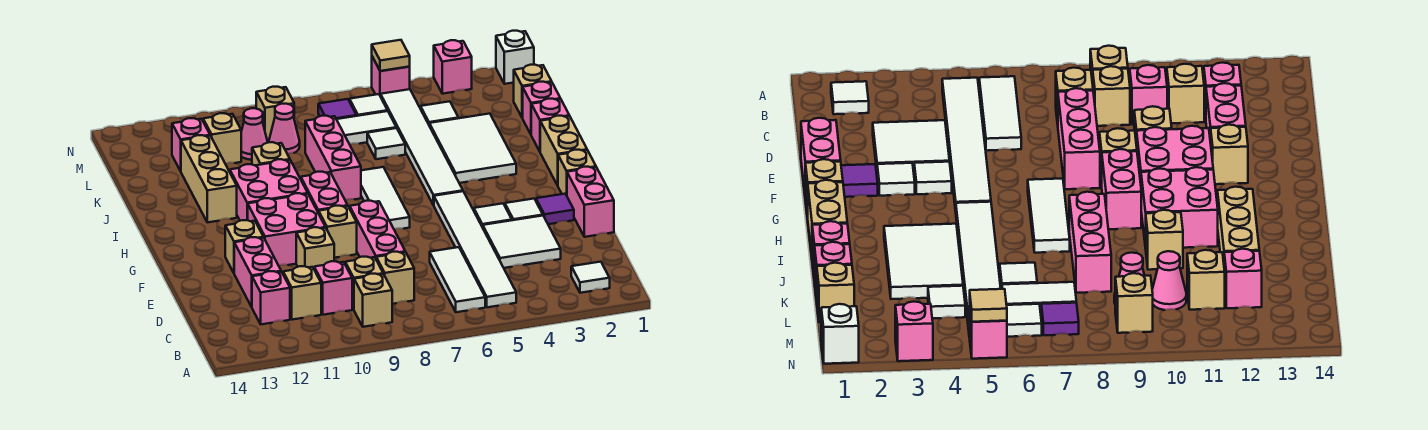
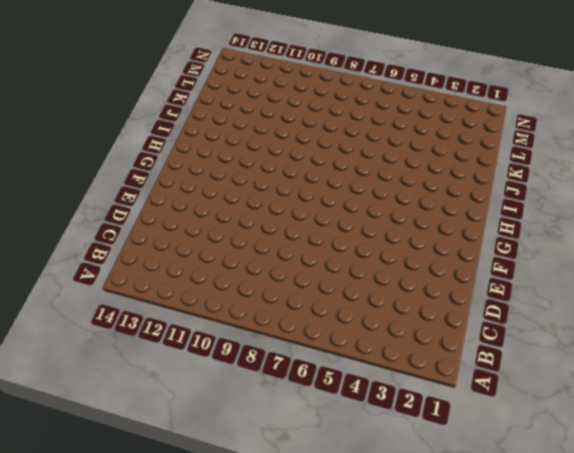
none -> white tile B2 level 1
none -> white tile B5:G5 level 1
none -> white tile B6:D6 level 1
none -> tan brick B9 level 1

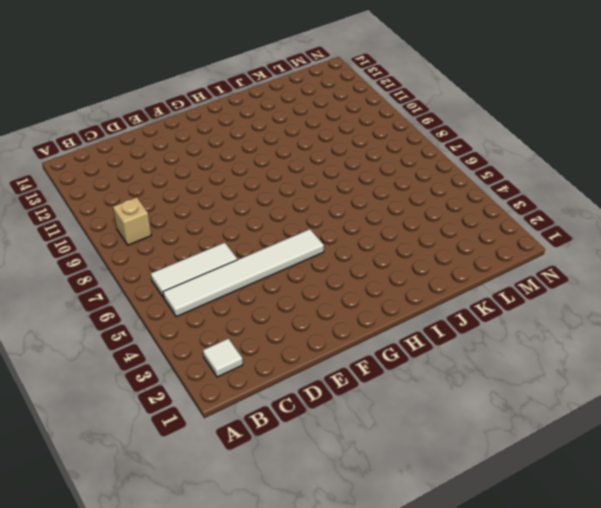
none -> tan brick C8 level 1
none -> tan brick C9 level 1
none -> pink brick C10 level 1
none -> tan brick C11 level 1

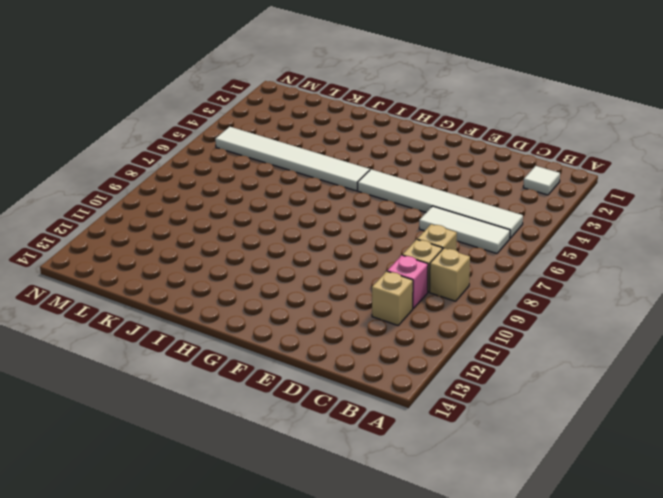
none -> pink brick C12 level 1
none -> white tile D3:E4 level 1
none -> pink brick D8:F8 level 1
none -> pink brick D12:E12 level 1

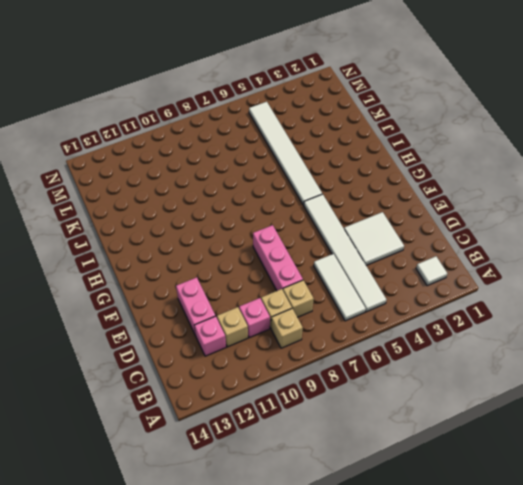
none -> pink brick E1:F1 level 1
none -> tan brick E10 level 1
none -> purple tile F2 level 1
none -> white tile F3 level 1

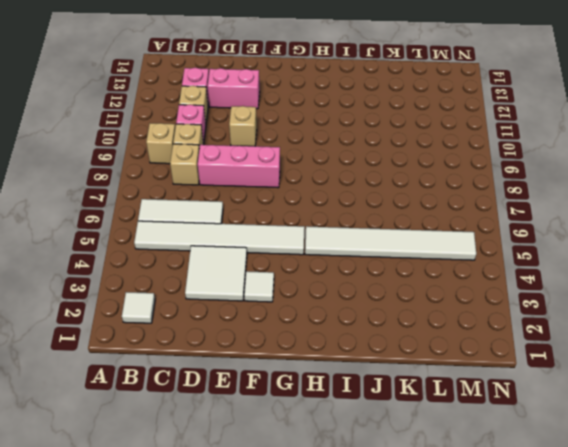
none -> pink brick E1:F1 level 1
none -> purple tile F2 level 1
none -> white tile F4 level 1
none -> tan brick F9 level 1

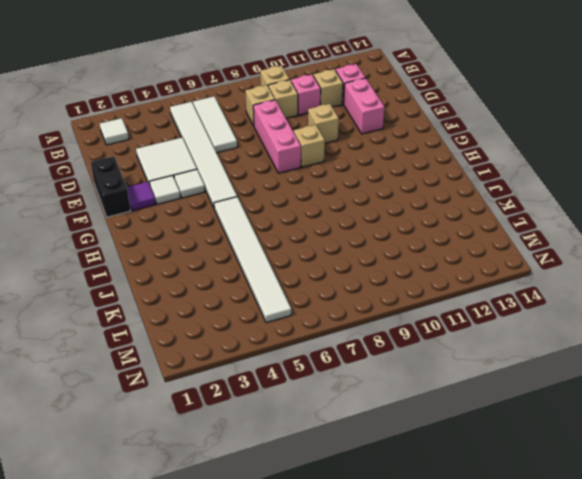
black brick E1:F1 level 1 -> pink brick E1:F1 level 1
none -> pink brick F10:G11 level 1
none -> tan brick F12 level 1
none -> tan brick G1 level 1
none -> white tile G7:I7 level 1

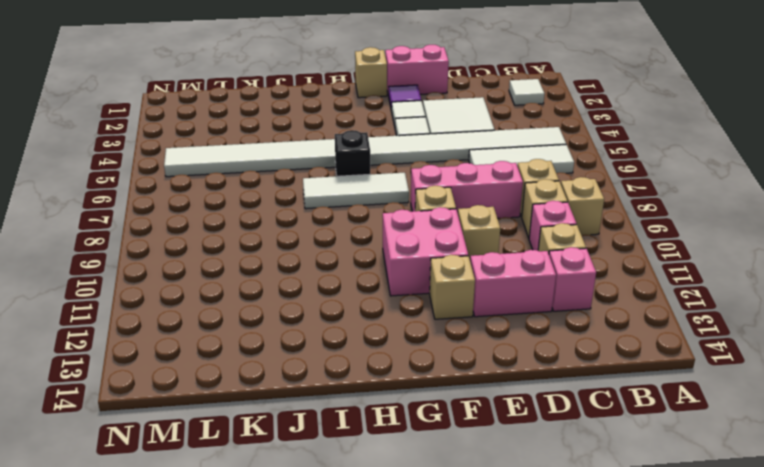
black brick H6 level 1 -> none
none -> pink brick G9:H9 level 1
none -> tan brick H1:I1 level 1
none -> pink brick H10:I11 level 1
none -> white tile I3:K4 level 1

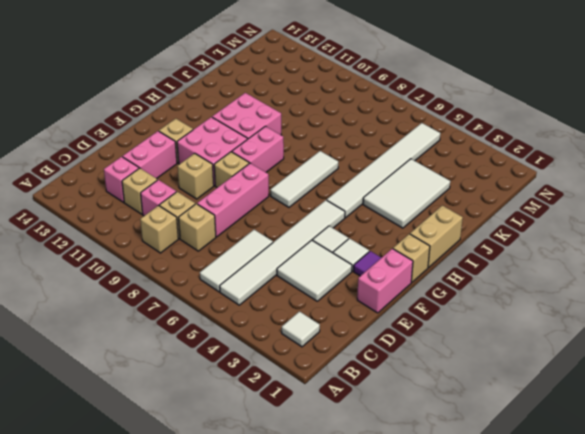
none -> pink brick I8:K8 level 1
none -> tan brick I12:K12 level 1
none -> pink brick J1 level 1
none -> tan brick J10 level 1

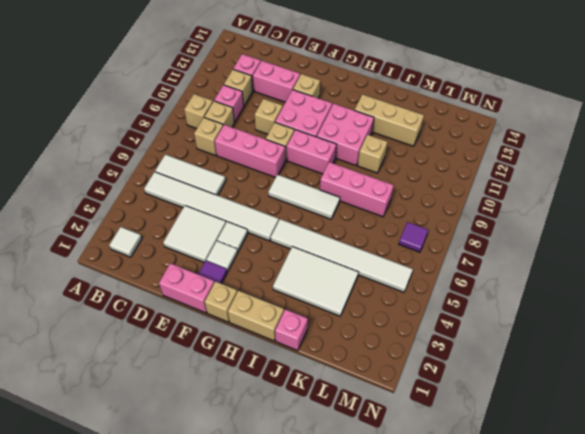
none -> pink brick K1 level 1
none -> white tile K6 level 1
none -> tan brick L1 level 1
none -> white tile L4 level 1

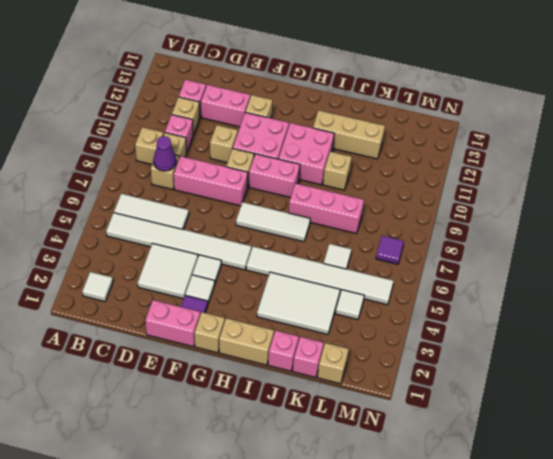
purple cone C8 level 2 -> none
none -> white tile L6:L7 level 1
none -> pink cone L9 level 1
none -> pink cone L10 level 1
none -> tan brick L11 level 1

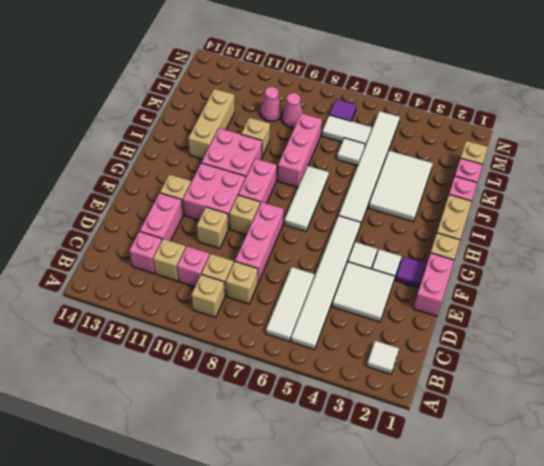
none -> white tile L4 level 1
none -> tan brick L11 level 1
none -> pink brick L12 level 1
none -> white tile M6 level 1

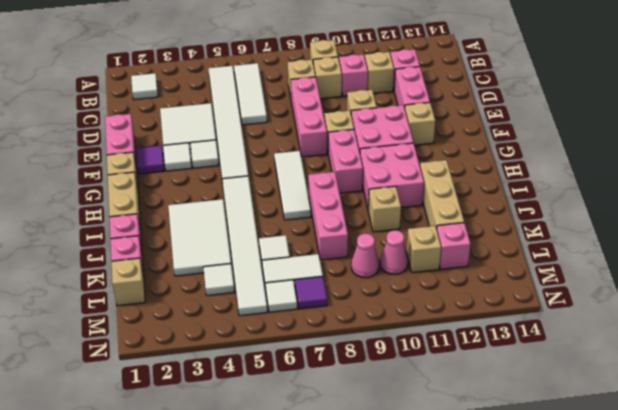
none -> tan brick M9 level 1
none -> white brick N1 level 1
none -> pink brick N3 level 1
none -> pink brick N5 level 1

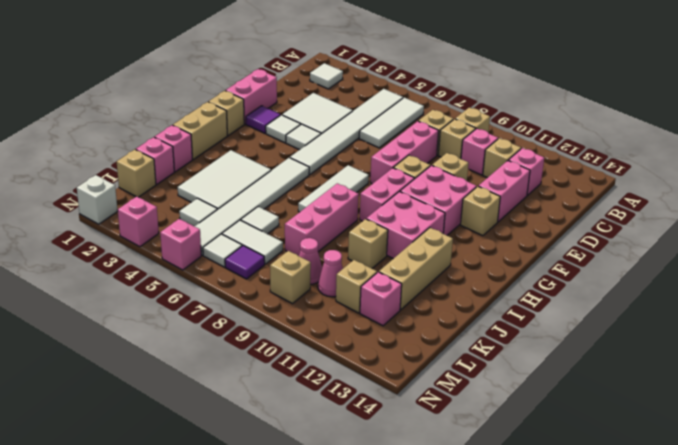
none -> tan tile N5 level 2

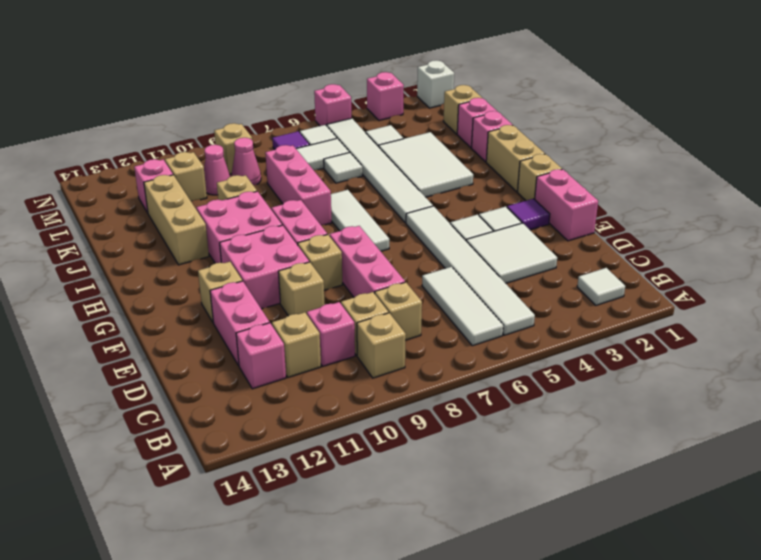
none -> tan tile N5 level 2

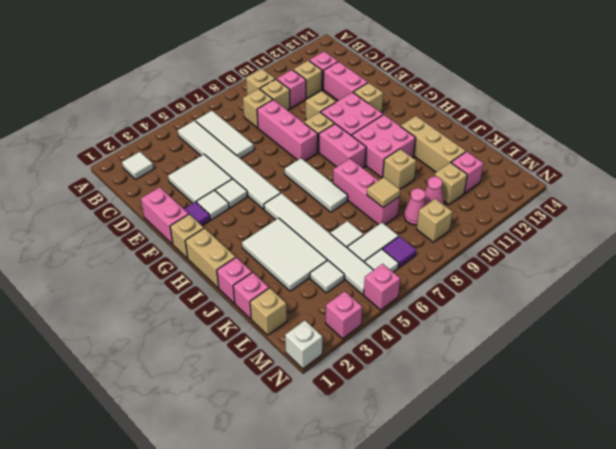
tan tile K8 level 2 -> tan tile N5 level 2

